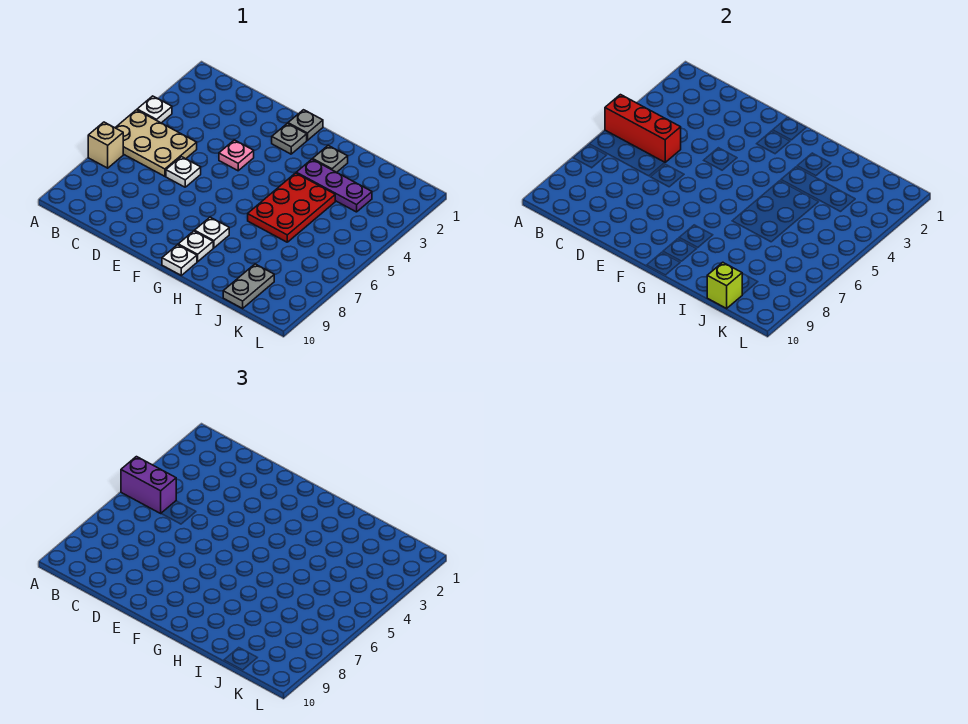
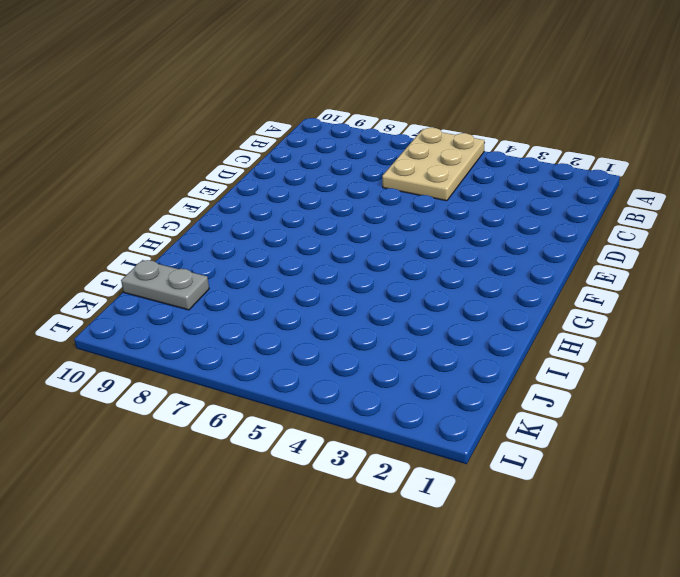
none -> white plate A4 level 1
none -> tan brick A7 level 1
none -> white plate D6 level 1

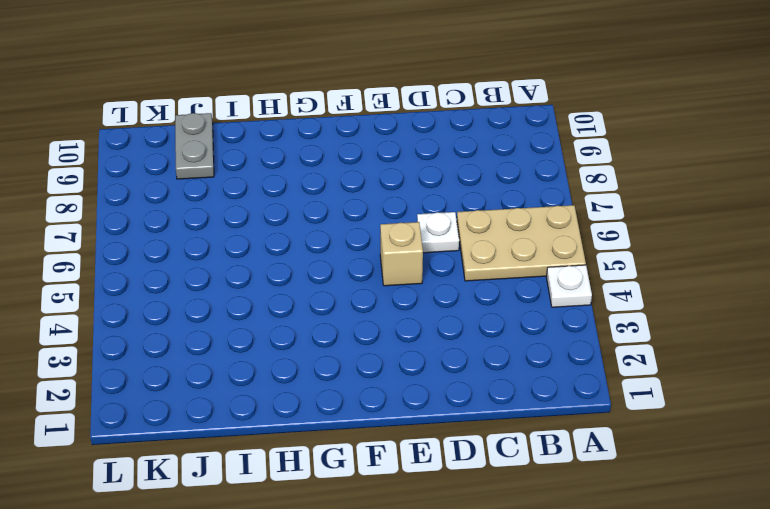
tan brick E5 level 1 -> tan brick A7 level 1
none -> pink plate E4 level 1
none -> grey plate F1 level 1
none -> grey plate F2 level 1

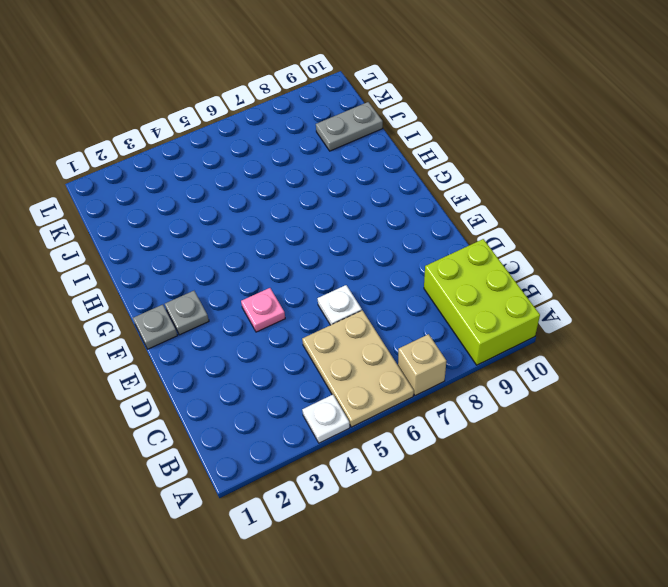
lime brick A9:C10 level 1 -> none
none -> white plate G8 level 1
none -> white plate G9 level 1
none -> white plate G10 level 1

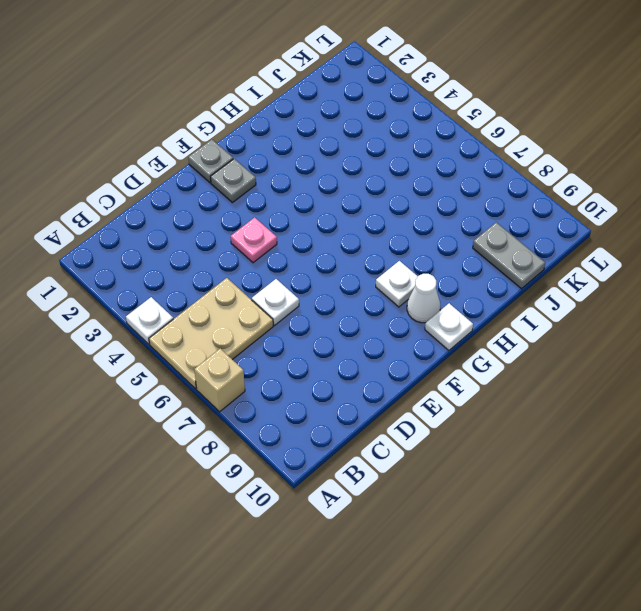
white cone G9 level 1 -> white plate G9 level 1
none -> grey plate H2 level 1
none -> purple plate H3:J3 level 1
none -> red plate H4:I6 level 1

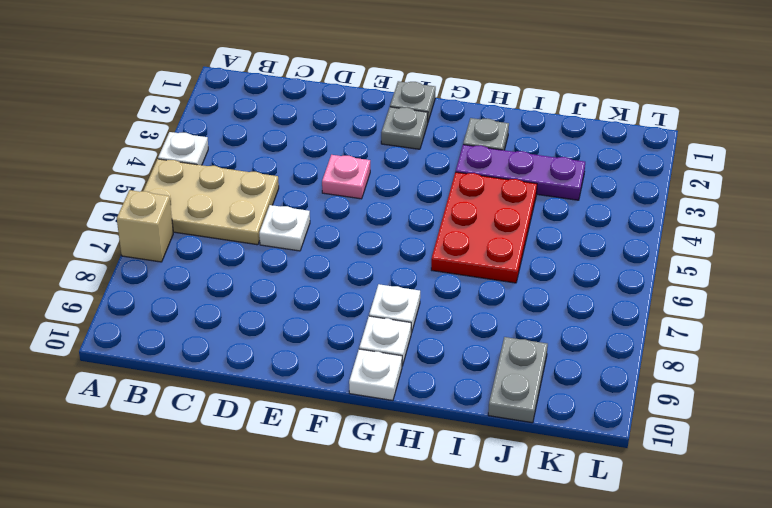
none -> red brick A5:C5 level 2
none -> lime brick J10 level 2
none -> purple brick A5:B5 level 3

